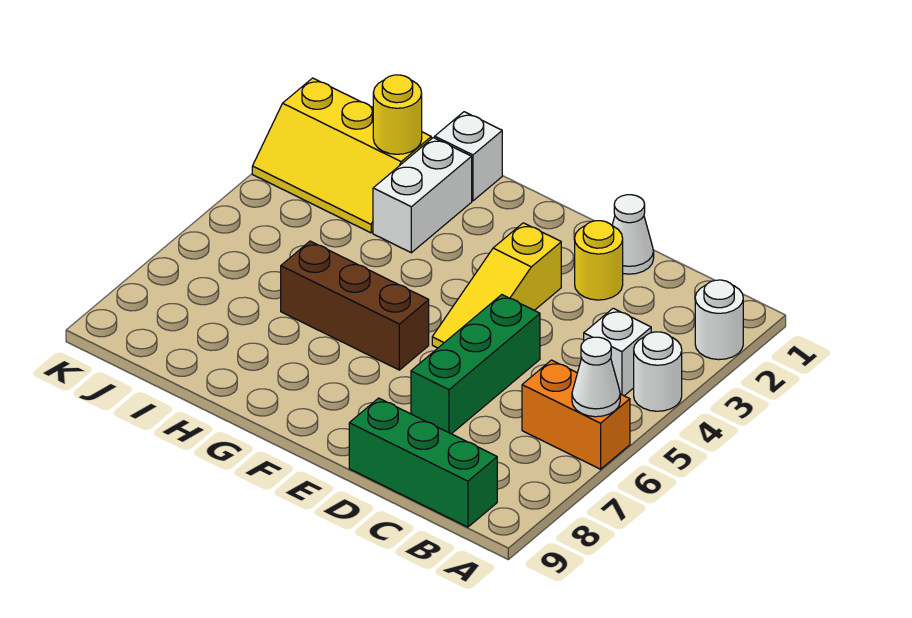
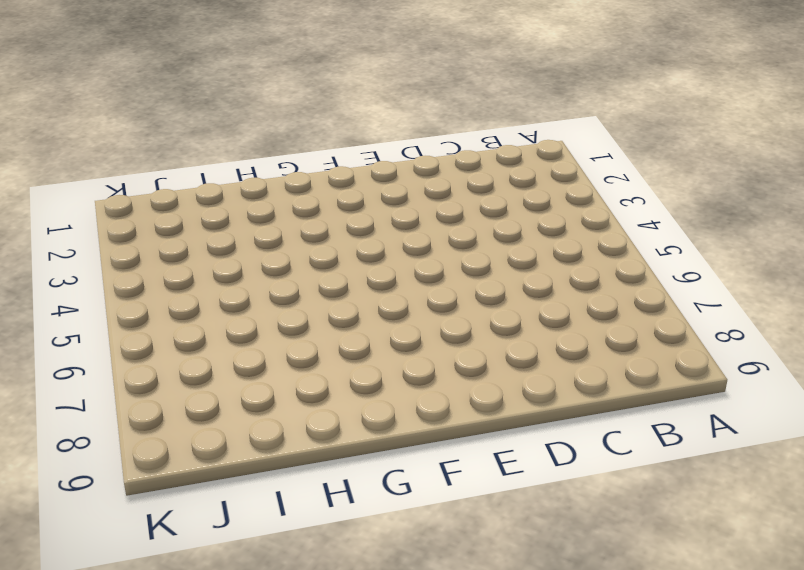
none -> white round brick A2 level 1
none -> white round brick A4 level 1
none -> orange brick A6:B6 level 1

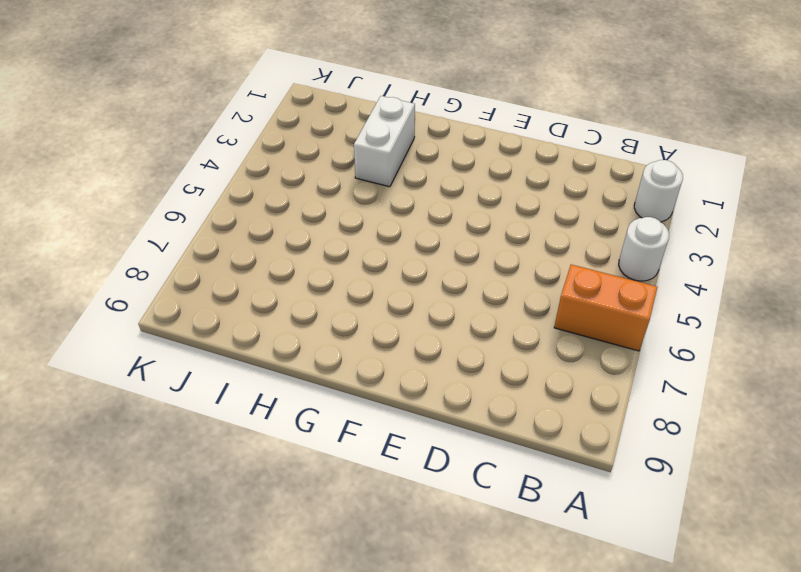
none -> white brick B4 level 1
none -> green brick B9:D9 level 1
none -> white cone D1 level 1

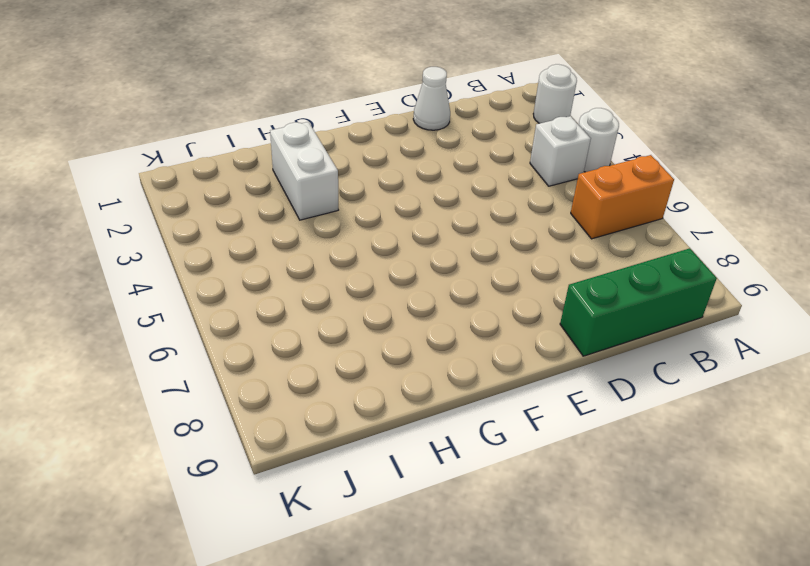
none -> yellow round brick D2 level 1
none -> green brick D5:D7 level 1
none -> yellow slope E3:E5 level 1 top 3

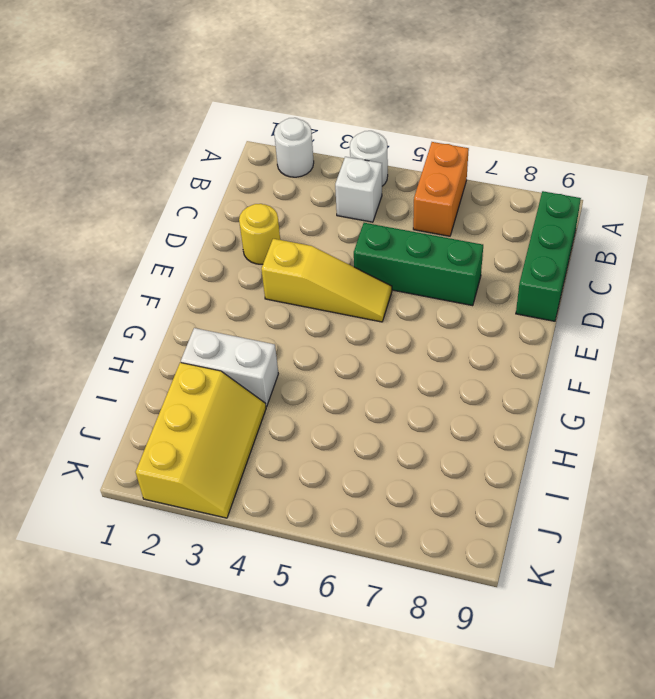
none -> white cone D1 level 1
none -> brown brick F6:H6 level 1
none -> white brick H1 level 1

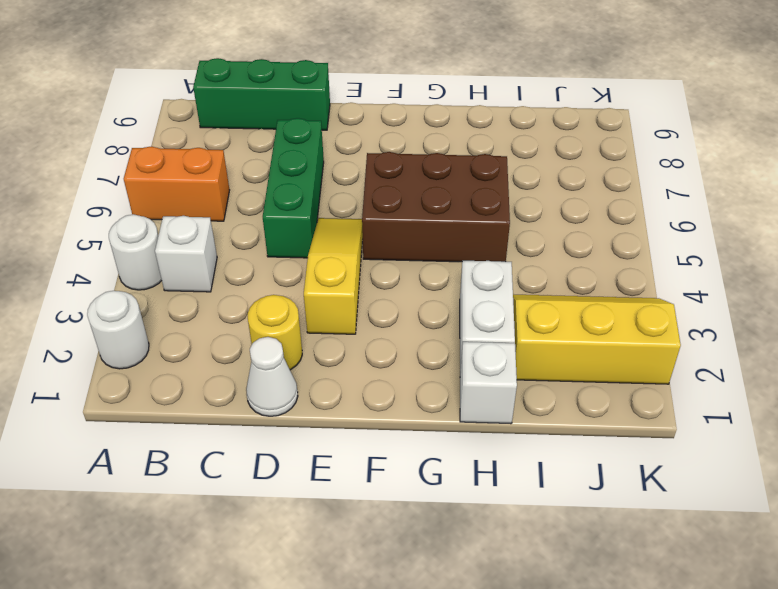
brown brick F5:H6 level 1 -> brown brick F6:H6 level 1
none -> white cone A6 level 2
none -> yellow round brick I2 level 2

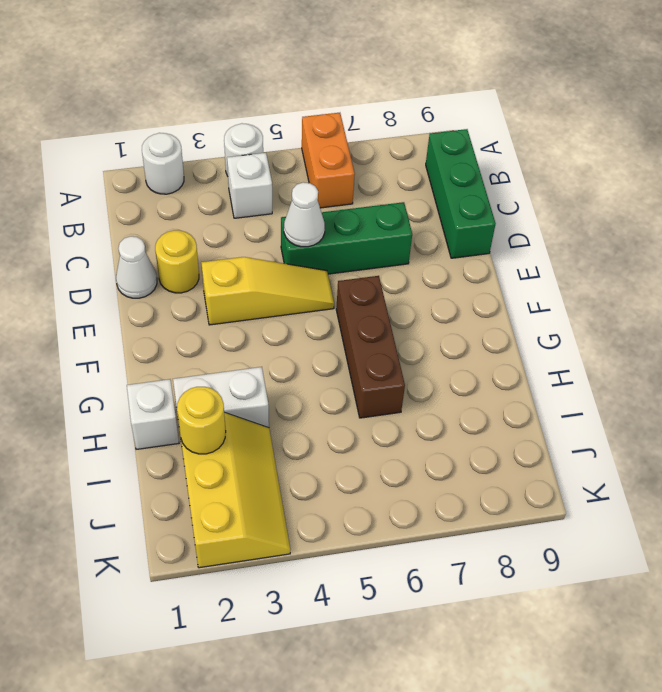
white cone D5 level 2 -> white cone A6 level 2

